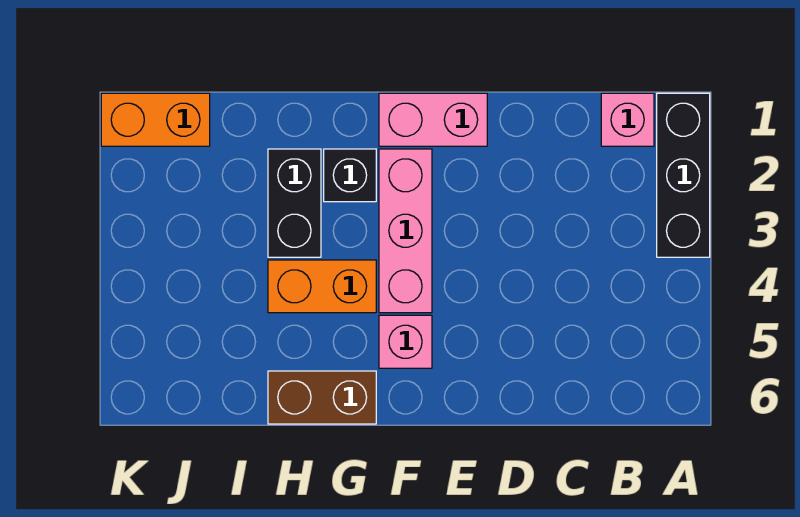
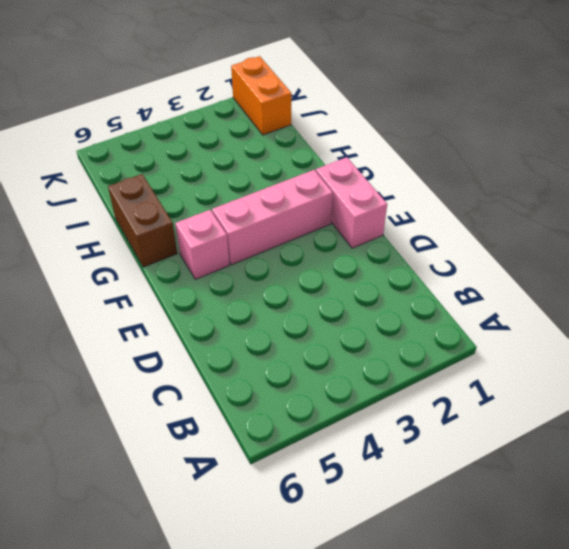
none -> black brick A1:A3 level 1
none -> pink brick B1 level 1

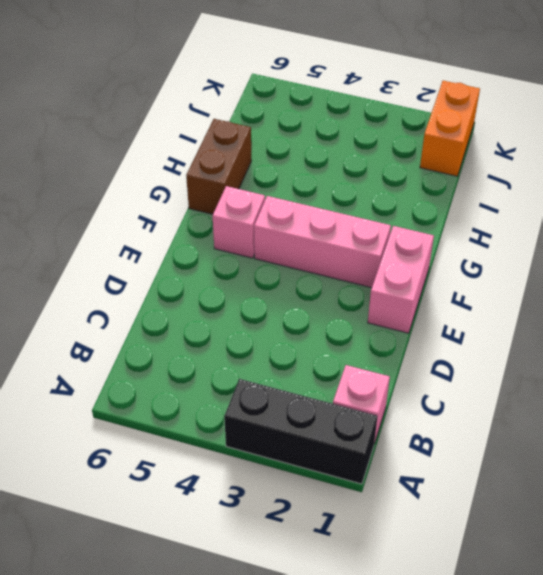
none -> black brick G2 level 1
none -> orange brick G4:H4 level 1

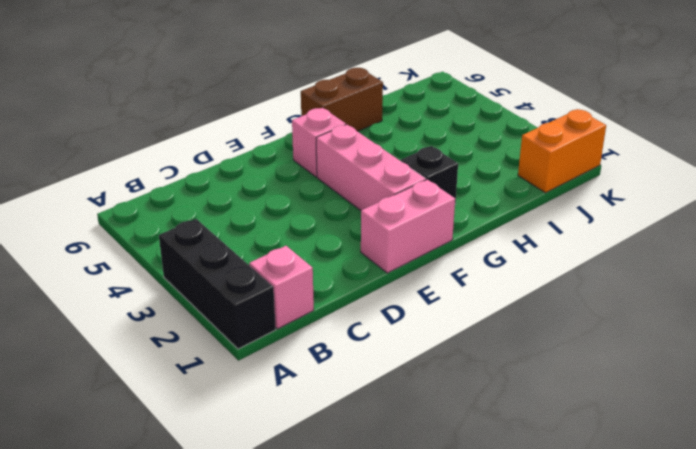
none -> orange brick G4:H4 level 1
none -> black brick H2:H3 level 1

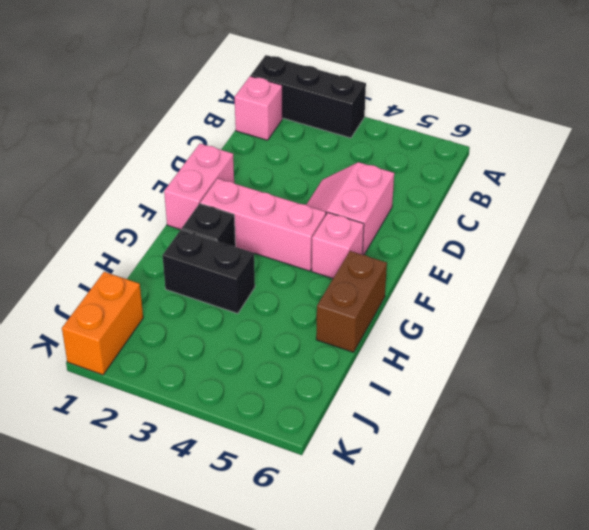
pink slope D4:E5 level 1 top 5 -> none
none -> orange brick G4:H4 level 1

